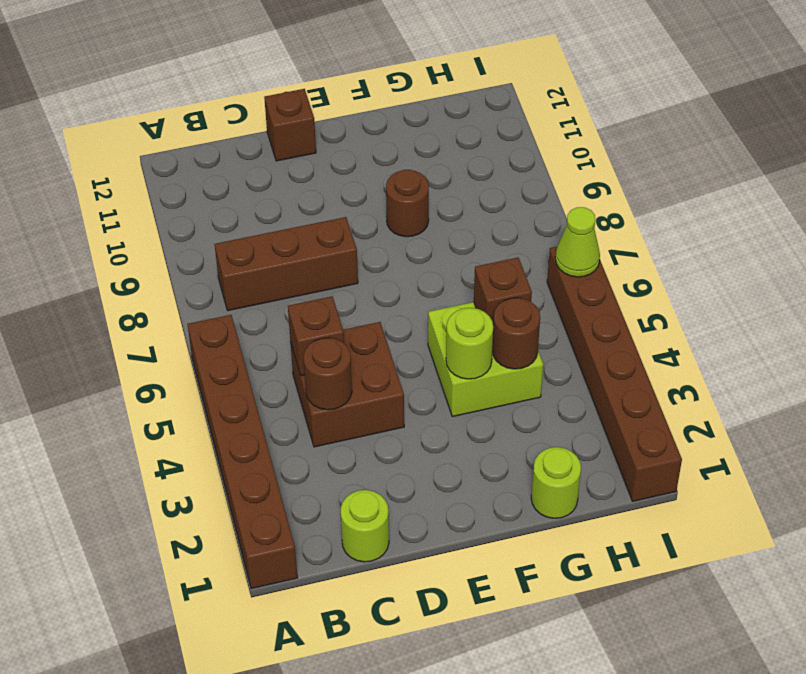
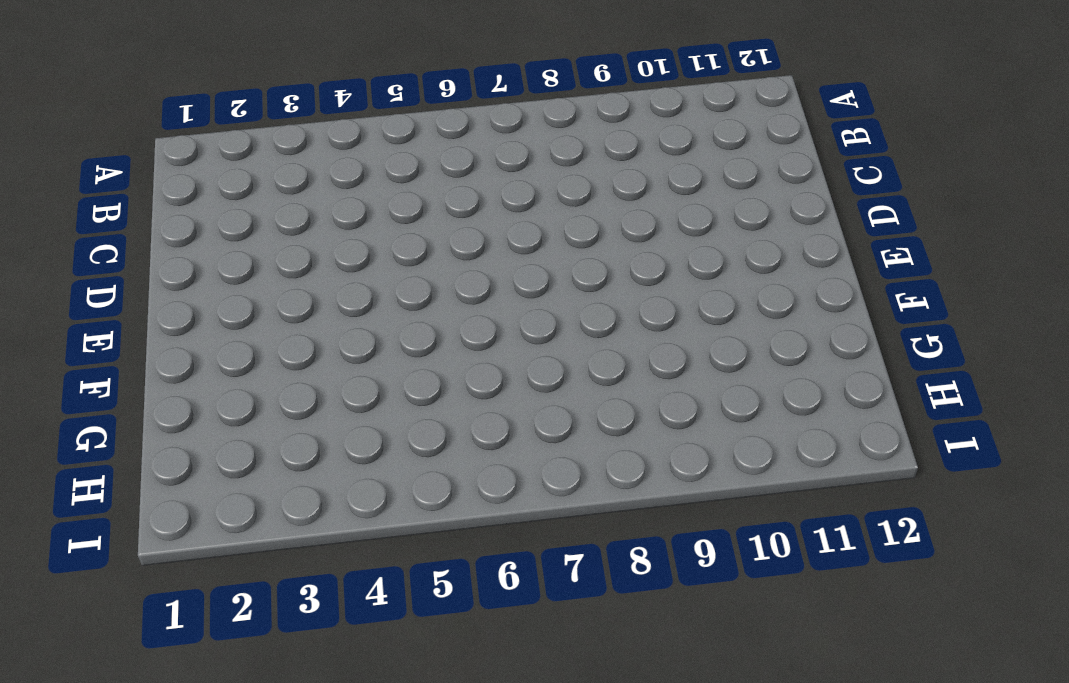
none -> brown brick A1:A6 level 1
none -> brown brick B8:D8 level 1
none -> lime round brick C1 level 1

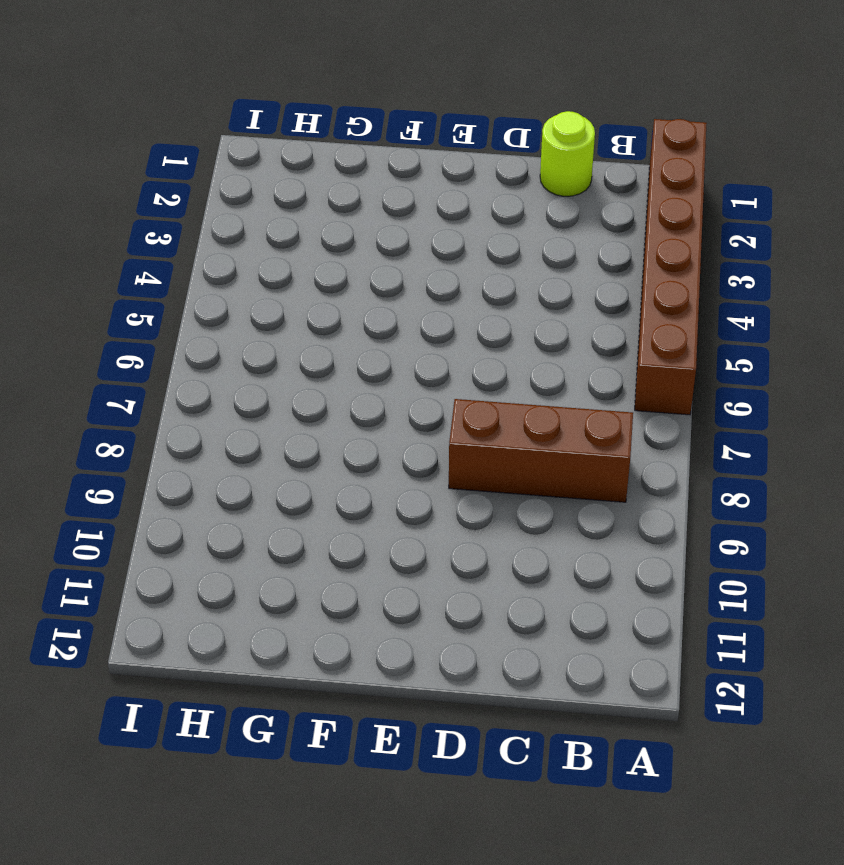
none -> brown brick C4:D5 level 1
none -> brown brick D12 level 1
none -> lime brick F4:G5 level 1

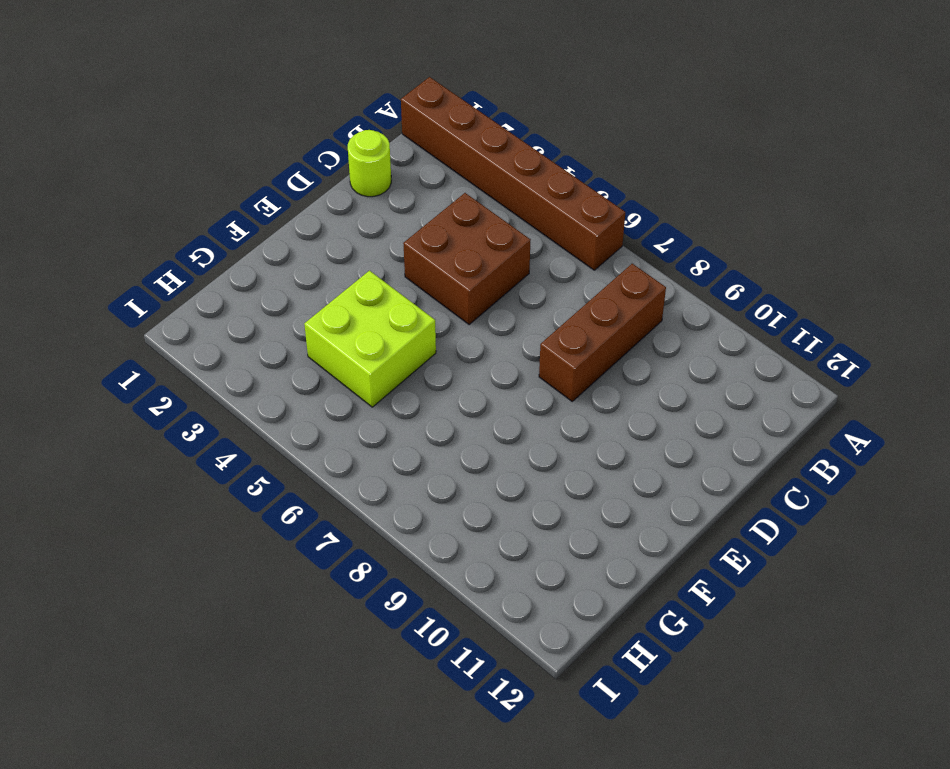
none -> brown brick D12 level 1
none -> brown round brick F9 level 1
none -> lime round brick G1 level 1

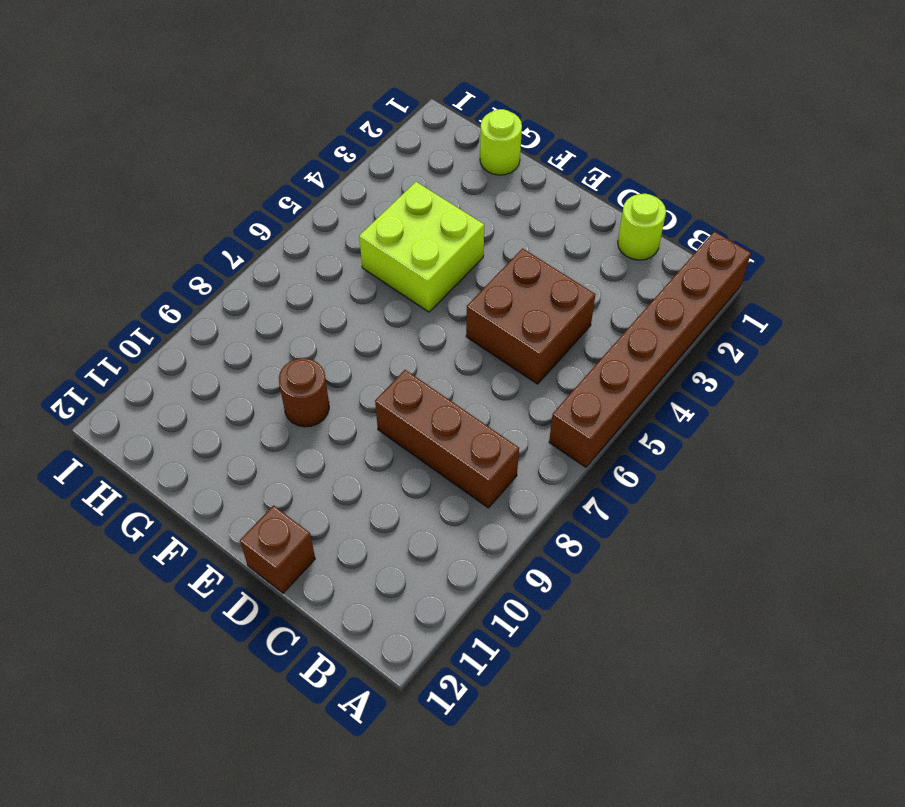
none -> brown brick I1:I6 level 1
none -> brown round brick C4 level 2
none -> brown brick C5 level 2

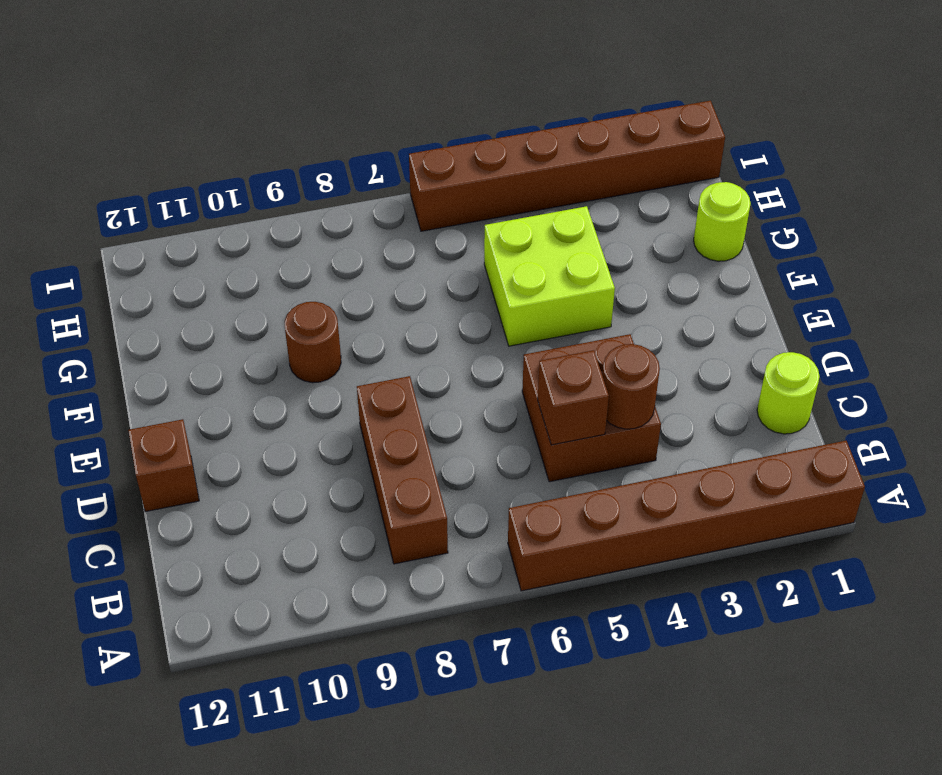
none -> lime round brick F4 level 2
none -> brown round brick G4 level 2
none -> brown brick G5 level 2

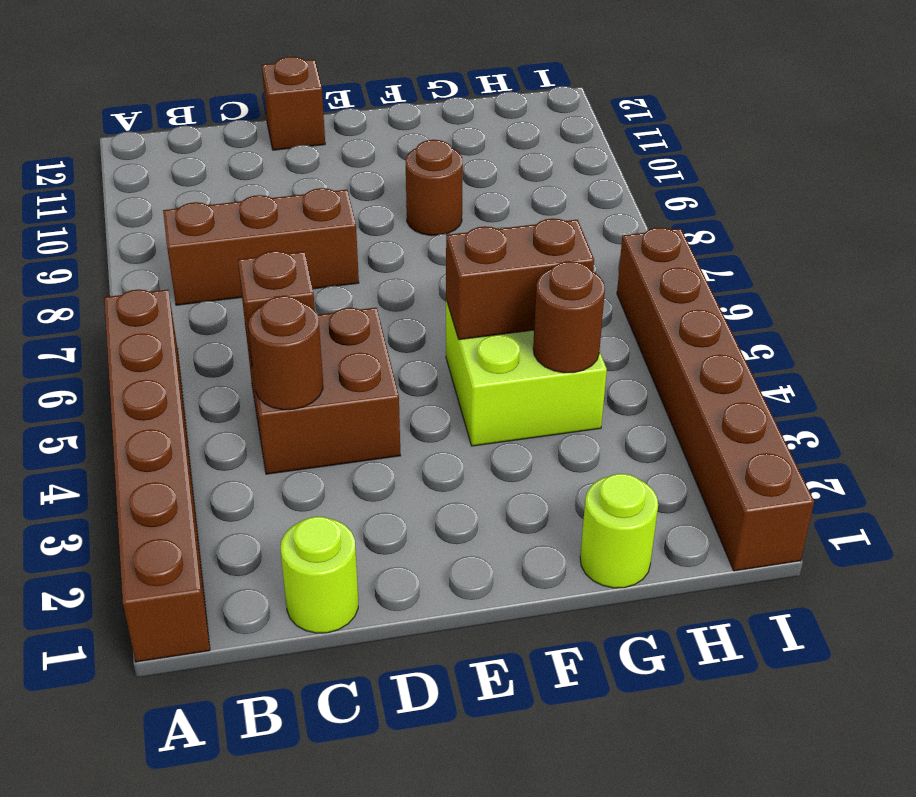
brown brick F5:G5 level 2 -> brown brick G5 level 2
none -> lime round brick F4 level 2
none -> lime cone I6 level 2

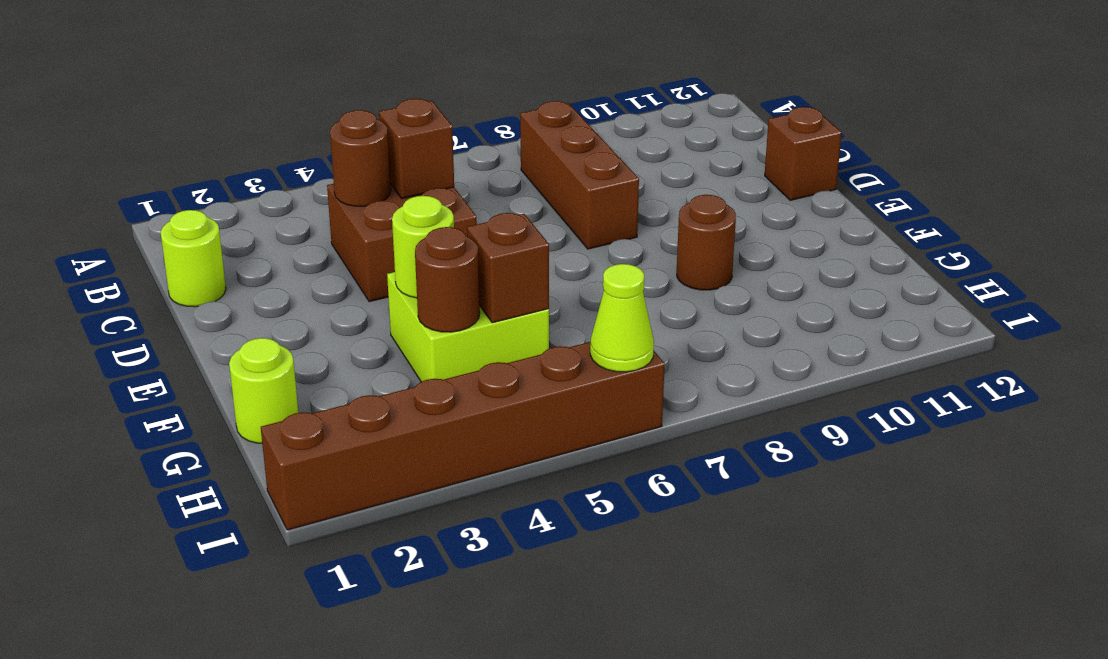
none -> brown brick A1:A6 level 1

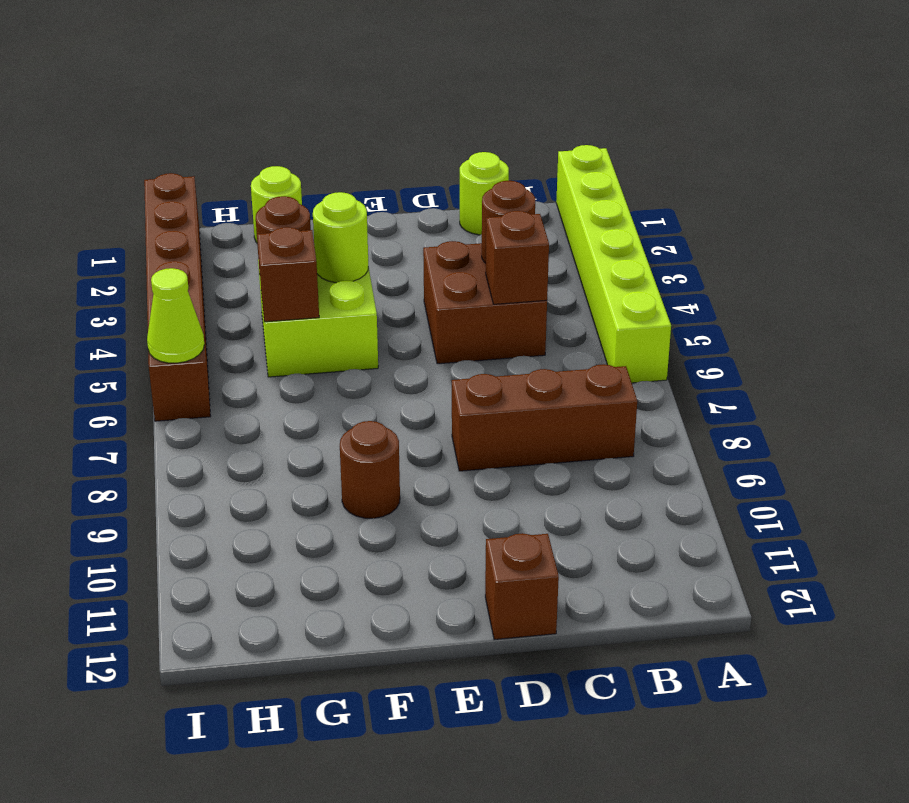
lime brick A1:A6 level 1 -> brown brick A1:A6 level 1

